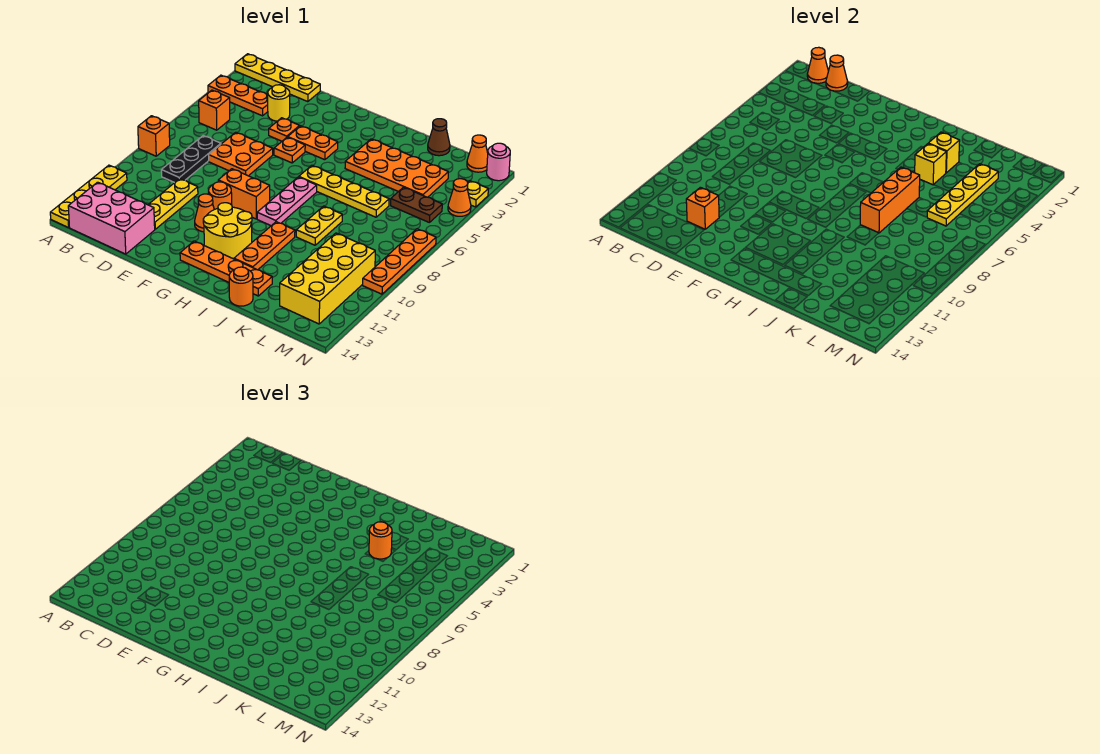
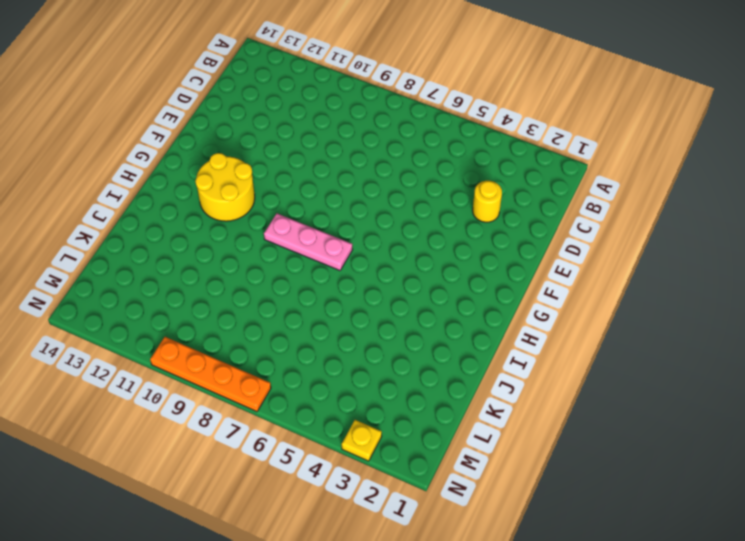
none -> yellow plate A1:D1 level 1
none -> orange plate A3:C3 level 1
none -> orange brick A8 level 1
none -> yellow plate A11:A14 level 1

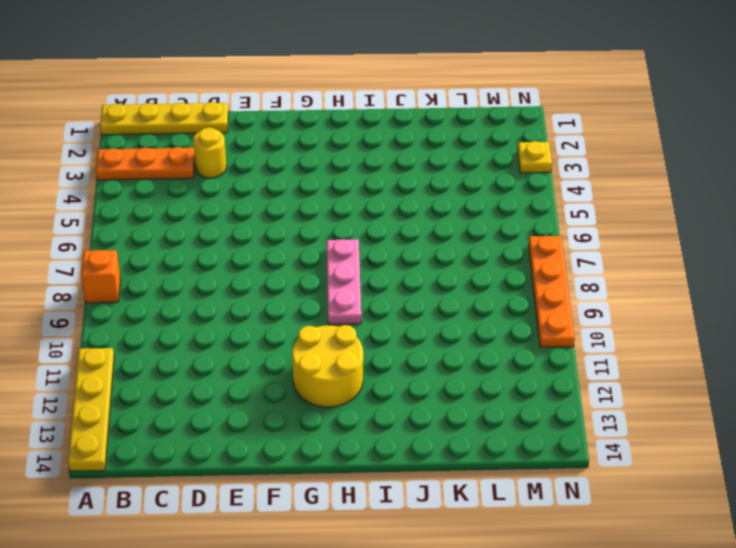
none -> orange brick B5 level 1
none -> pink brick B13:D14 level 1
none -> black plate C7:C9 level 1
none -> orange plate D6:E7 level 1

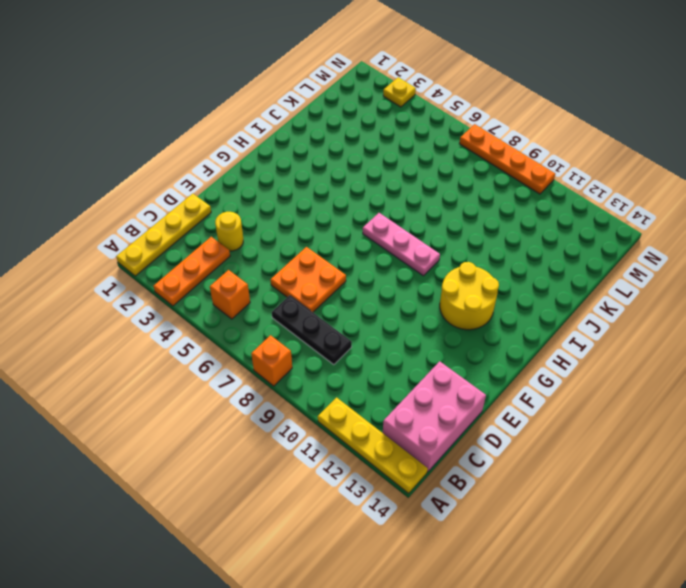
none -> yellow plate D10:D12 level 1
none -> orange plate E4 level 1
none -> orange plate F4:G4 level 1
none -> orange plate F5 level 1

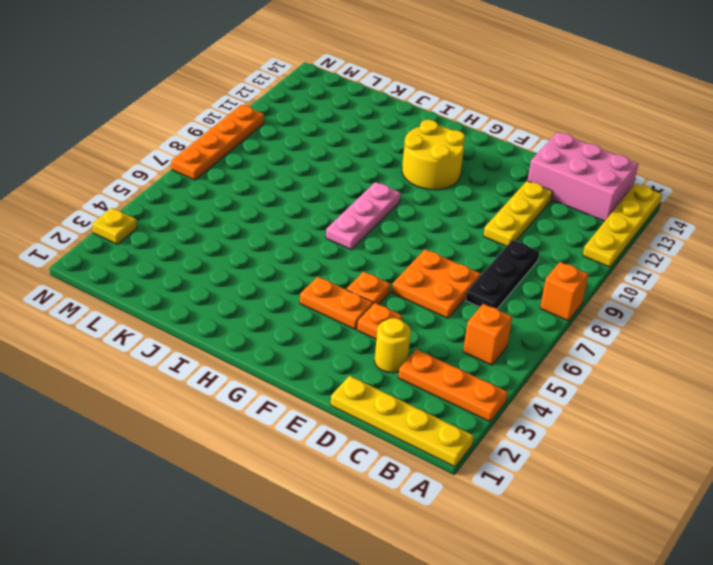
none -> orange brick F9:G9 level 1
none -> orange round brick F10 level 1
none -> orange cone F11 level 1
none -> orange plate G13:J13 level 1

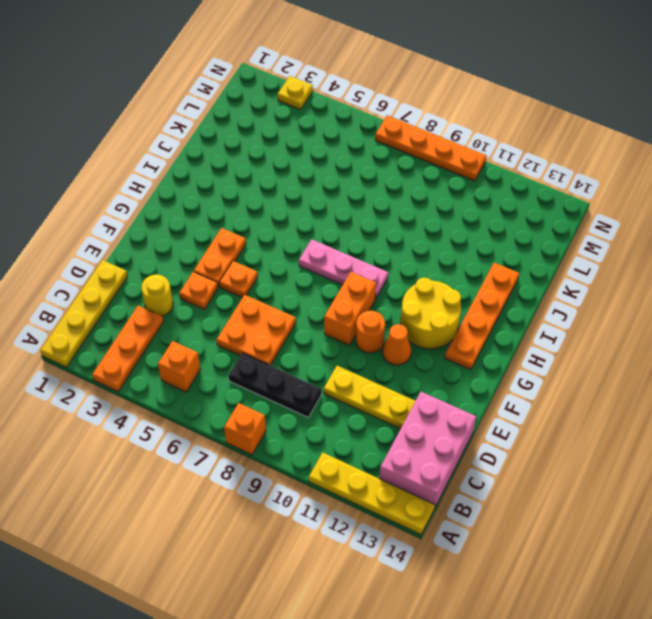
none -> yellow plate H6:K6 level 1
none -> orange plate I3:L4 level 1
none -> orange plate I10:I12 level 1
none -> yellow plate J8:J9 level 1

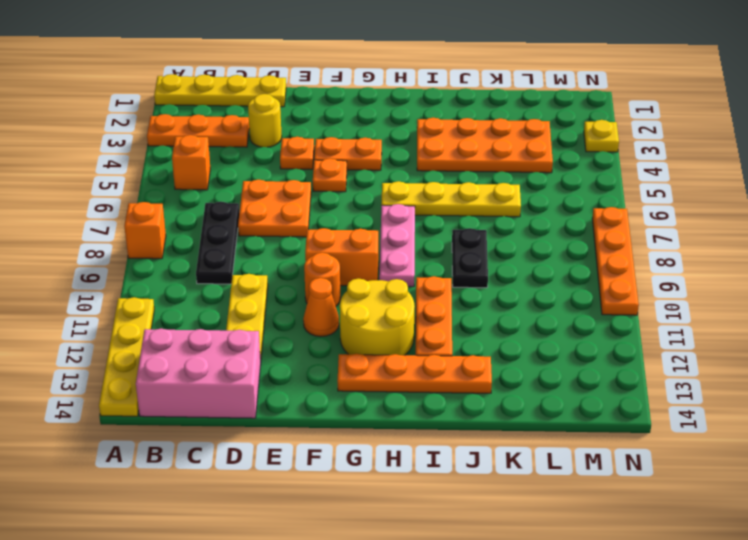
black plate J8:J9 level 1 -> yellow plate J8:J9 level 1
none -> orange round brick J14 level 1
none -> brown cone K1 level 1
none -> brown plate L5:M5 level 1
none -> yellow brick L10:M13 level 1

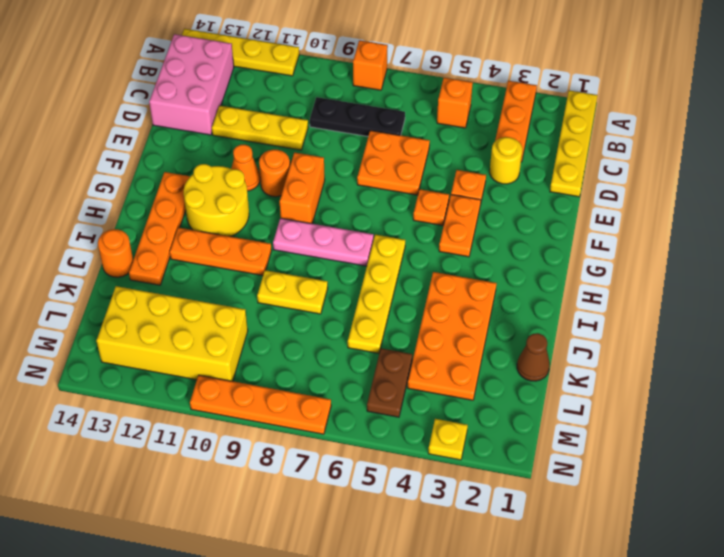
none -> orange cone M1 level 1
none -> pink round brick N1 level 1
none -> orange cone N4 level 1
none -> orange cone B1 level 2

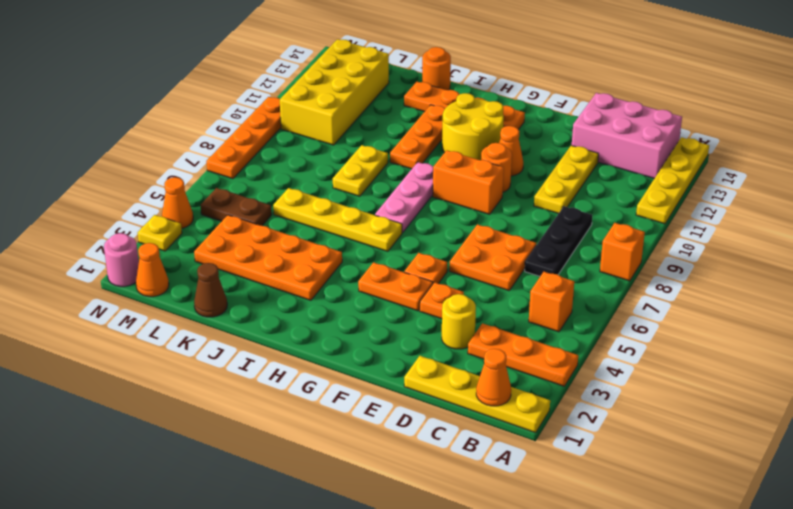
none -> orange cone C1 level 2
none -> orange brick D12 level 2
none -> yellow brick J3 level 2
none -> yellow brick J4 level 2

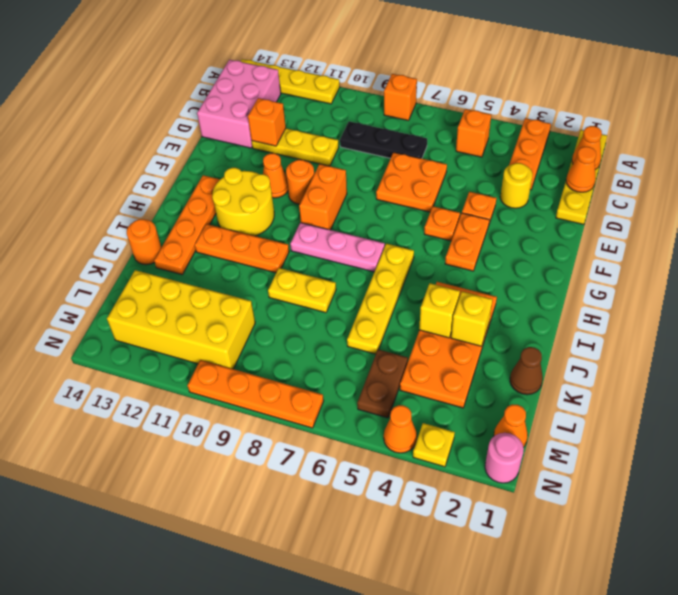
none -> orange brick J6:J8 level 2
none -> yellow plate L3:L6 level 2
none -> orange round brick J4 level 3

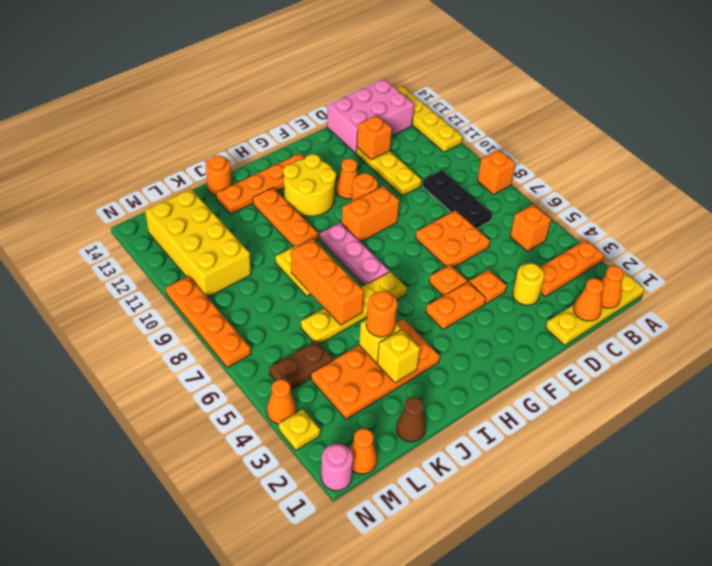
none -> yellow plate L3:L6 level 2

